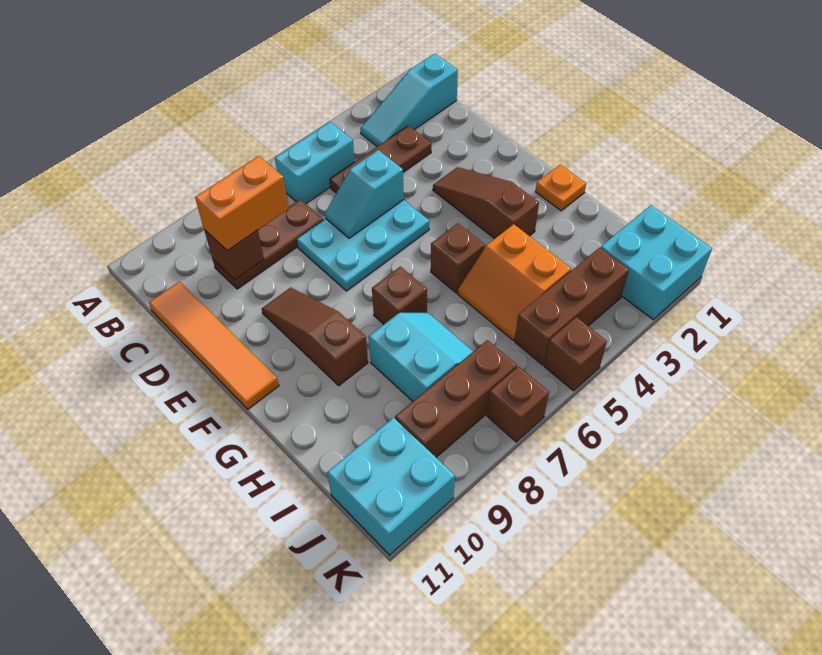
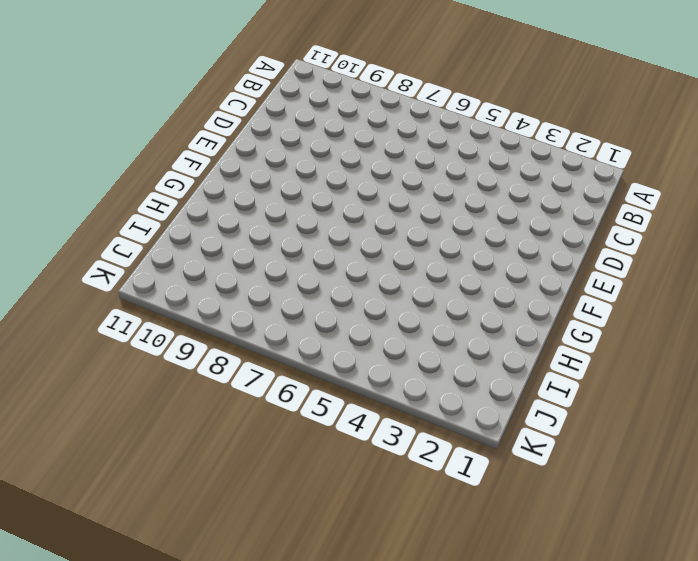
none -> cyan slope B1:B3 level 1 top 1
none -> cyan brick B5:B6 level 1
none -> brown plate C3:C5 level 1

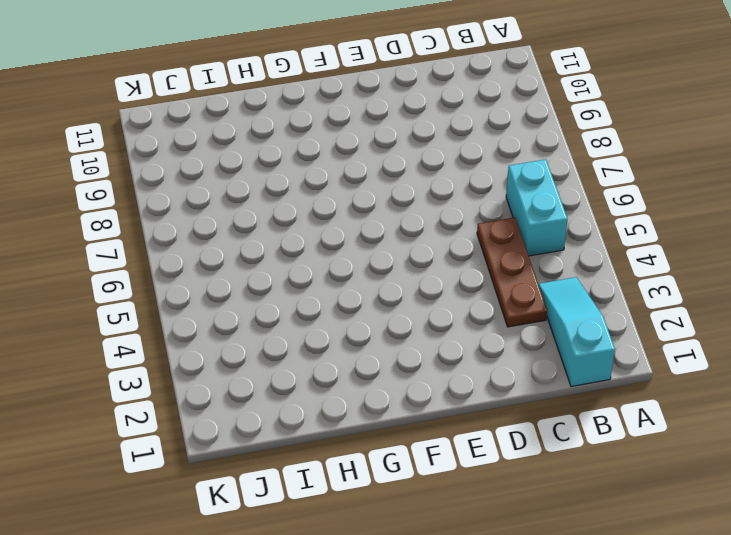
none -> brown plate C7:C9 level 1
none -> orange tile C11:F11 level 1
none -> cyan plate D5:E7 level 1

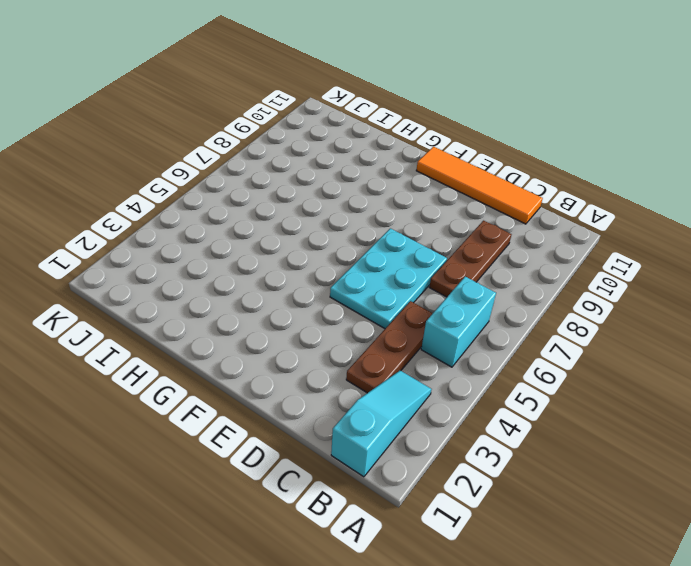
none -> brown slope E3:G3 level 1 top G
none -> brown slope E9:G9 level 1 top G
none -> orange plate G1 level 1

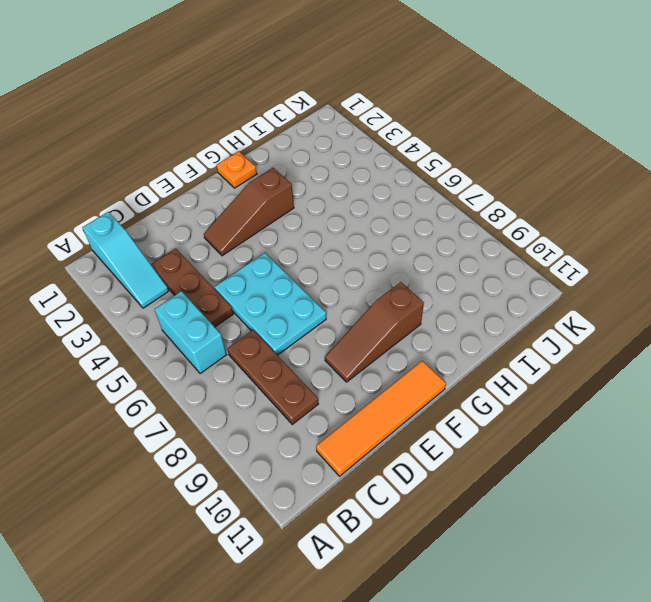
none -> brown brick G5 level 1
none -> brown brick G7 level 1
none -> orange slope H4:I5 level 1 top 4

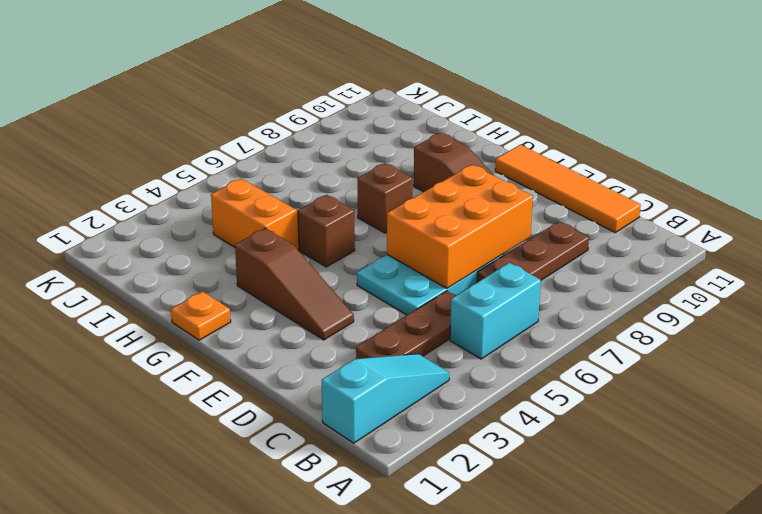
orange brick D6:E8 level 2 -> cyan slope D5:D6 level 2 top 5
none -> cyan slope H7:I8 level 1 top 8
none -> cyan brick J1:K2 level 1
none -> brown brick J3:J5 level 1

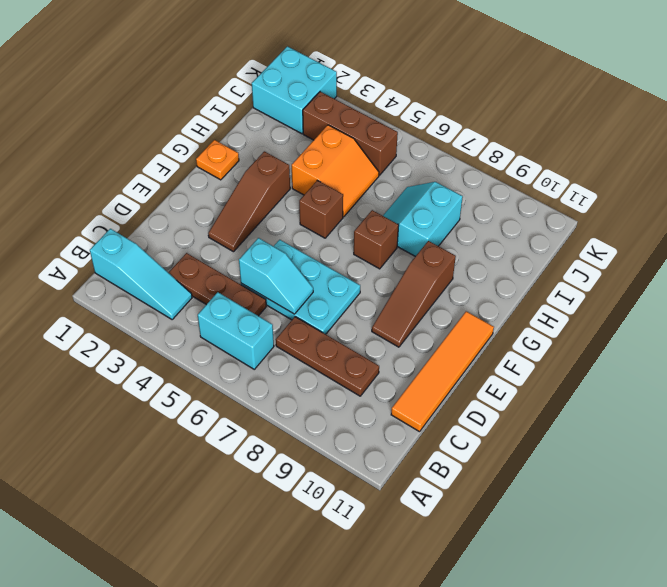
none -> brown brick J7:J9 level 1
none -> cyan brick J10:K11 level 1
none -> brown brick K5 level 1

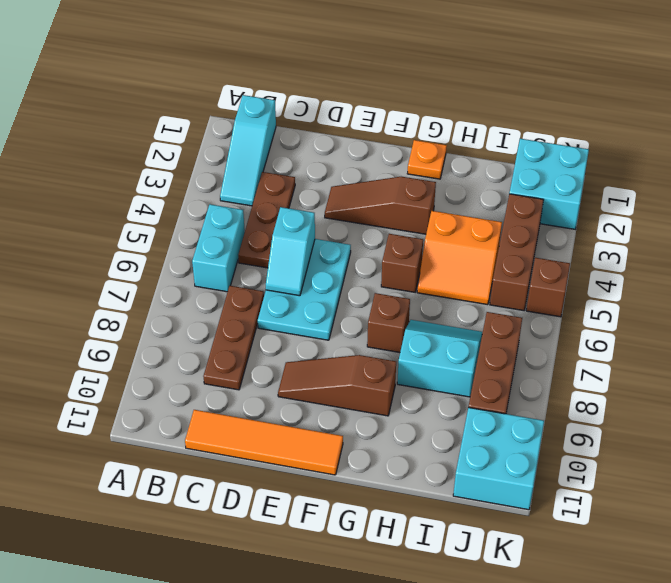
none -> brown brick K7 level 1
none -> brown brick C9 level 2
none -> orange brick C8:C9 level 3

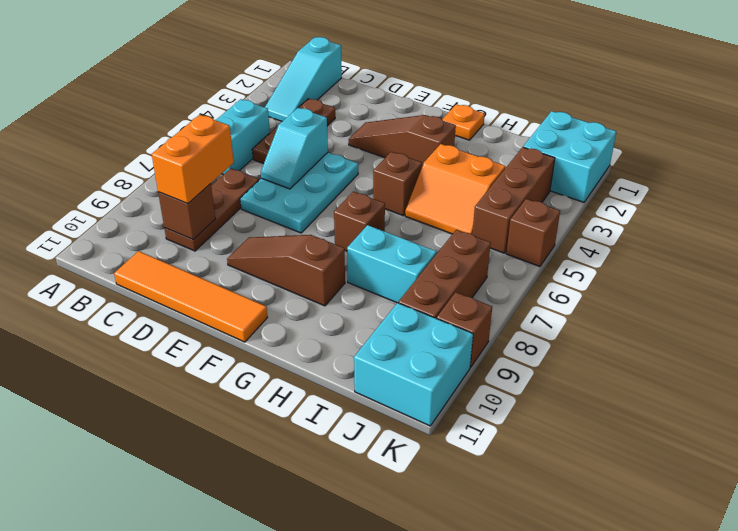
brown brick K9 level 1 -> brown brick K7 level 1

